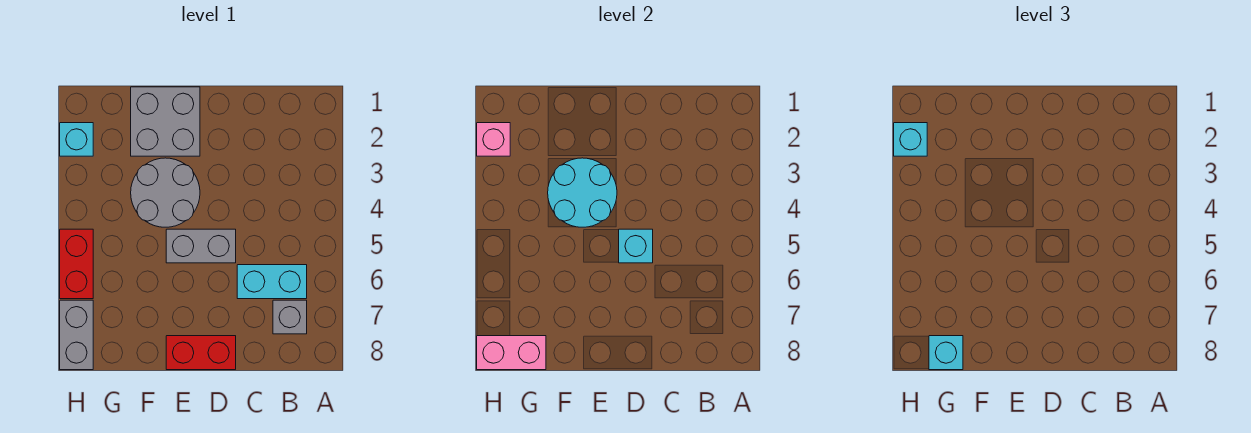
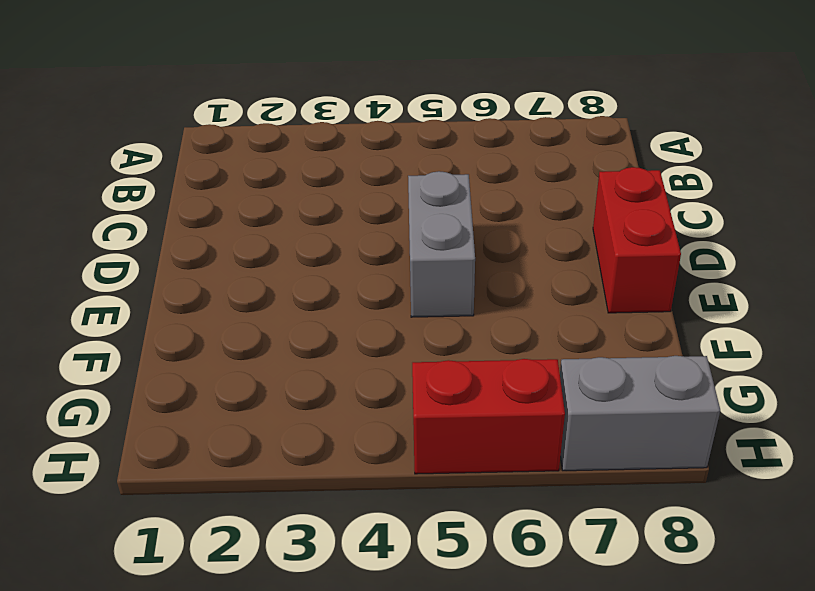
none -> cyan brick B6:C6 level 1
none -> grey brick B7 level 1
none -> grey brick E1:F2 level 1

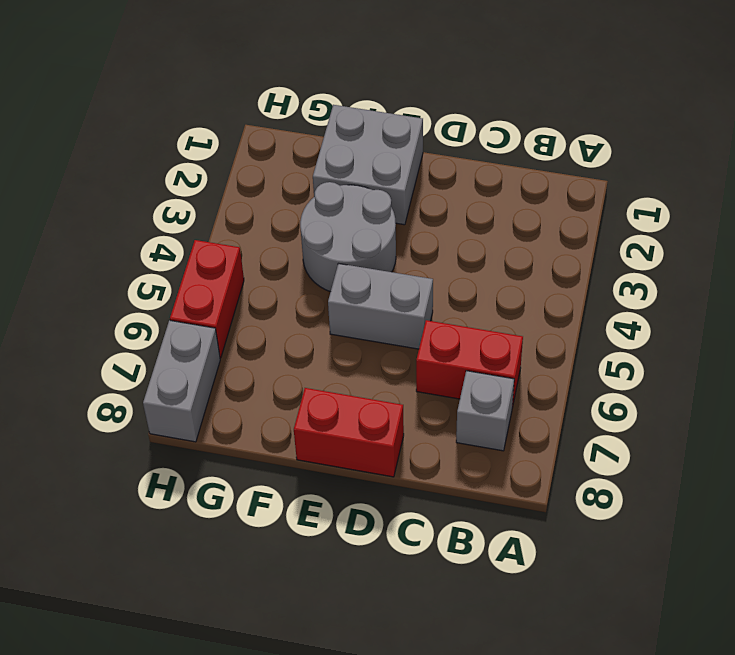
red brick B6:C6 level 1 -> cyan brick B6:C6 level 1
none -> cyan brick H2 level 1
none -> cyan brick D5 level 2
none -> cyan round brick E3:F4 level 2

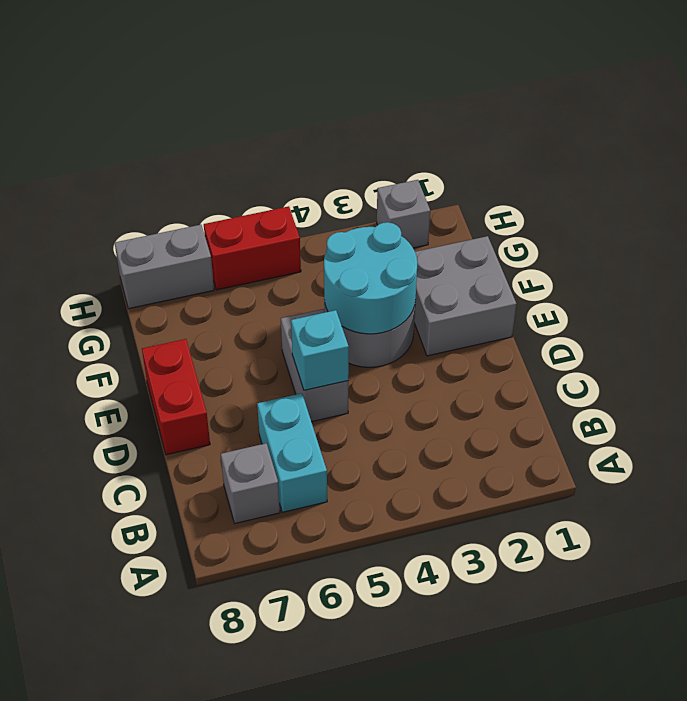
grey brick H2 level 1 -> cyan brick H2 level 1
none -> pink brick G8:H8 level 2
none -> pink brick H2 level 2
none -> cyan brick G8 level 3

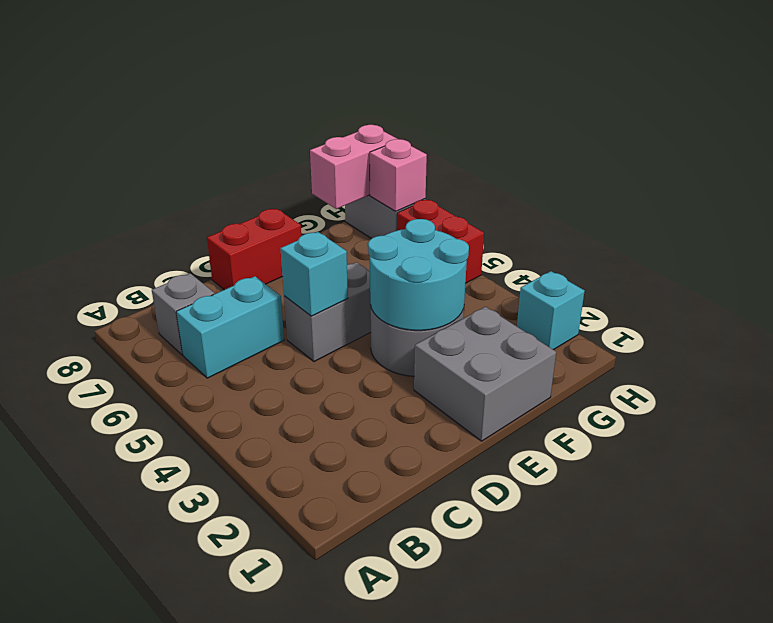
pink brick H7 level 2 -> pink brick H2 level 2
none -> cyan brick G8 level 3
none -> cyan brick H2 level 3

